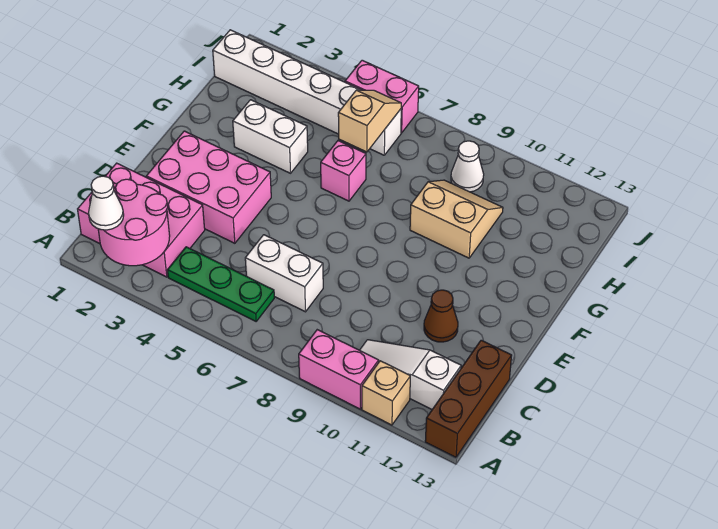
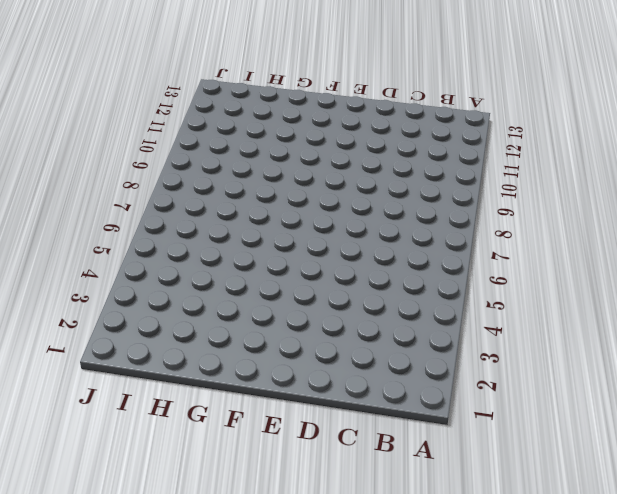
none -> pink brick A9:A10 level 1
none -> tan brick A11 level 1
none -> brown brick A13:C13 level 1

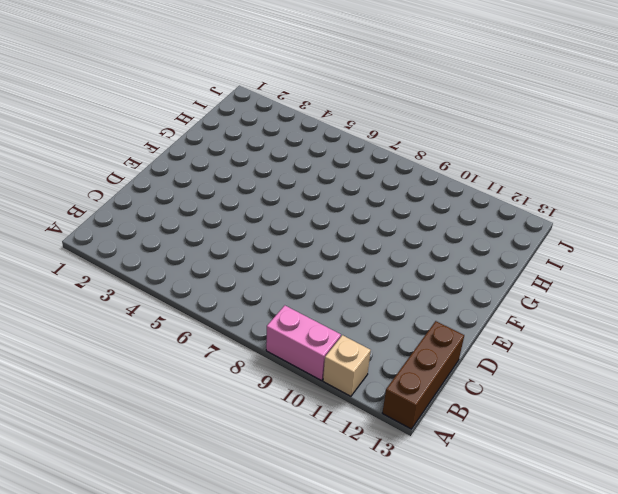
none -> pink brick B1:C3 level 1
none -> green plate B4:B6 level 1
none -> white slope B10:B12 level 1 top 12

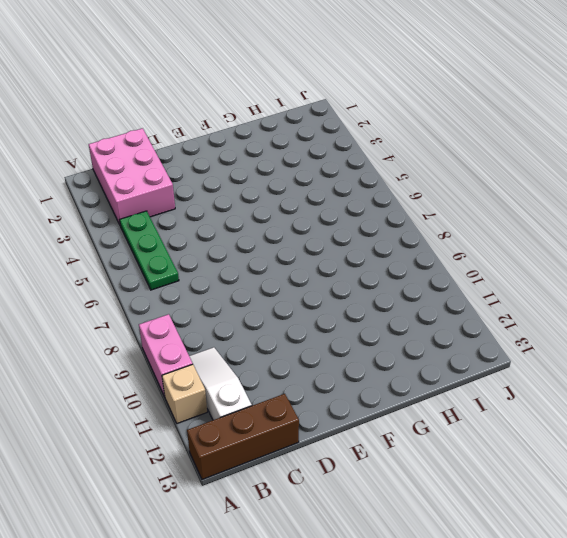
none -> white brick C6:C7 level 1
none -> pink brick D2:E4 level 1
none -> brown cone D11 level 1

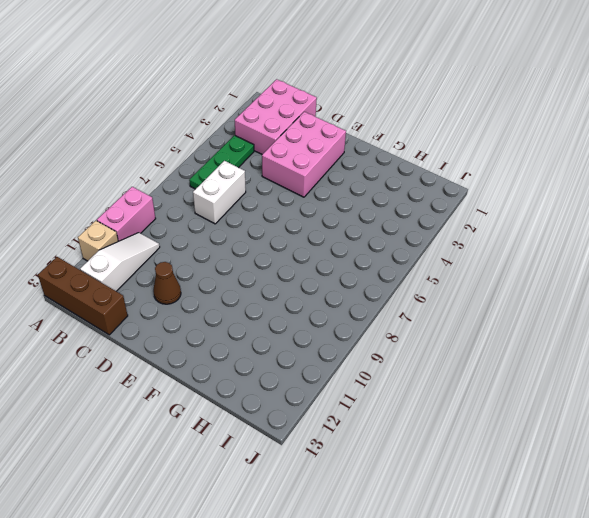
none -> white brick G3:G4 level 1
none -> pink brick G6 level 1
none -> tan slope G9:H10 level 1 top G

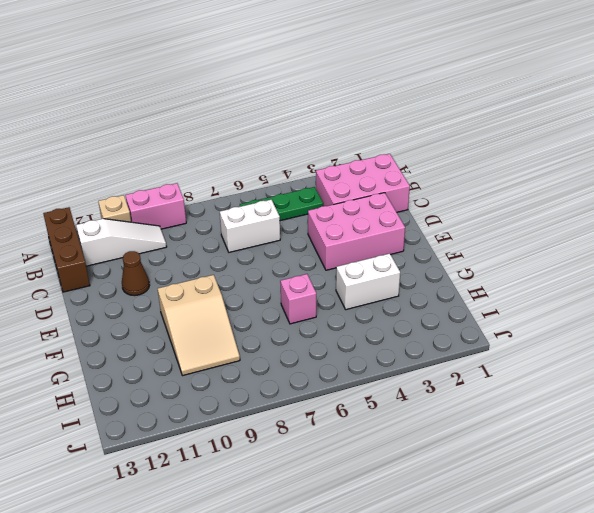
tan slope F9:H10 level 1 top F -> tan slope G9:H10 level 1 top G
none -> white brick I1:I6 level 1
none -> white cone I9 level 1
none -> pink brick J5:J6 level 1

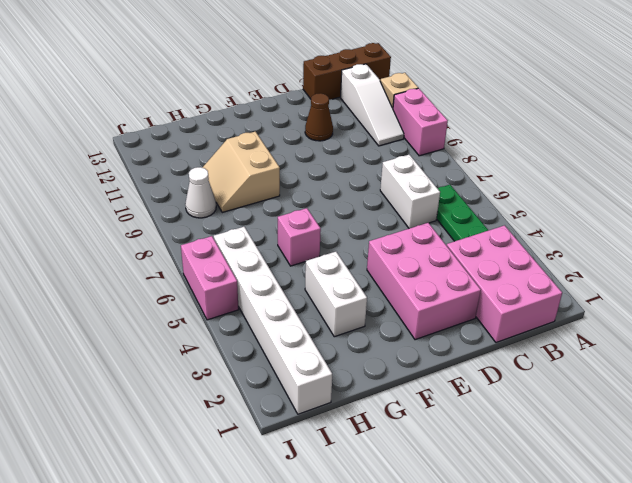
none -> pink round brick A2:B3 level 2
none -> tan slope H6:I6 level 2 top H
none -> white cone A2 level 3

